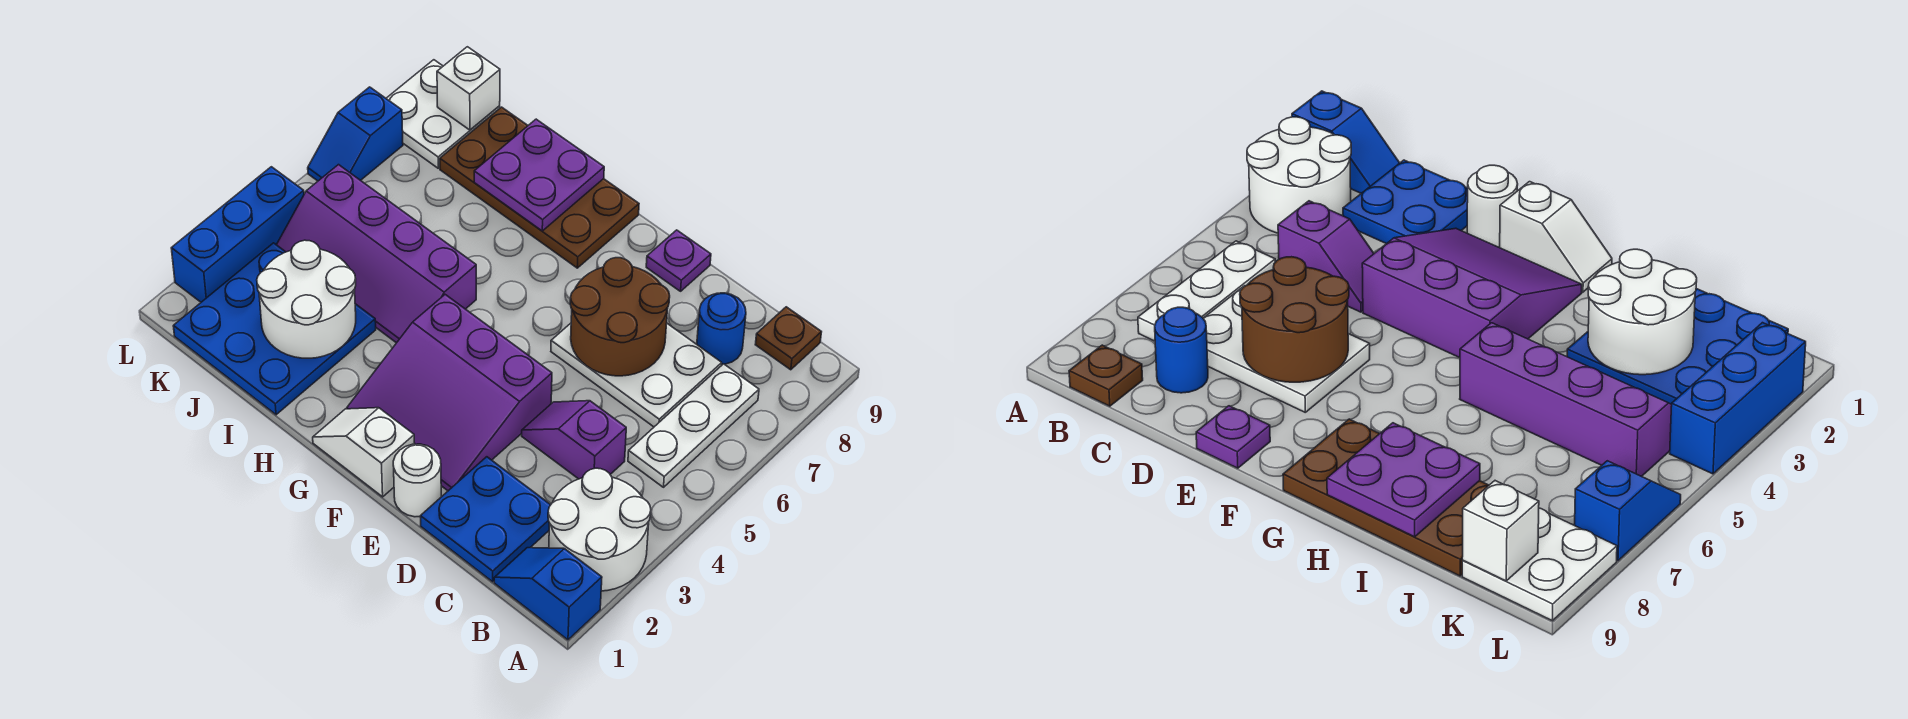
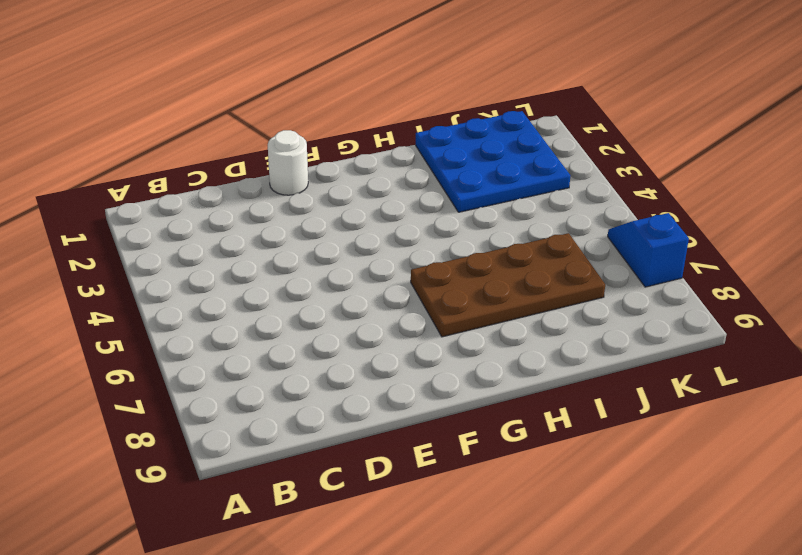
brown plate G6:J7 level 1 -> brown plate G8:J9 level 1
none -> blue slope A1:B1 level 1 top A
none -> white round brick A2:B3 level 1
none -> white plate B5:B7 level 1

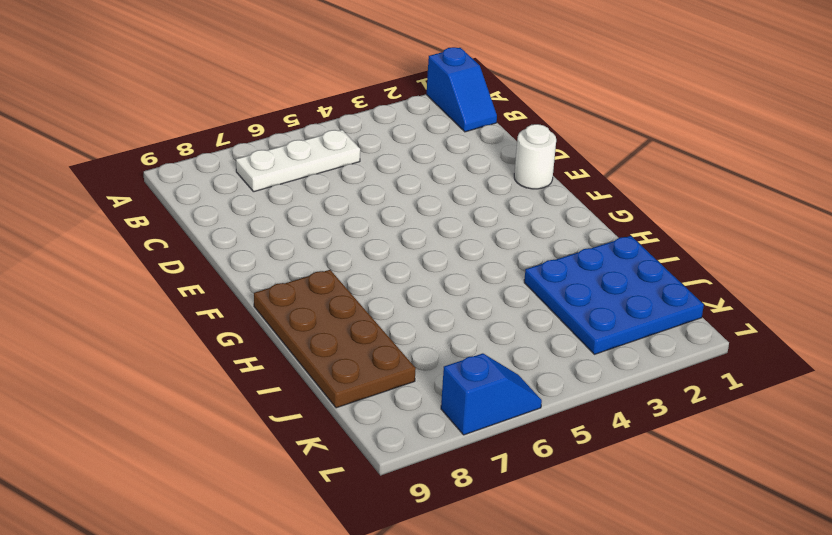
none -> white round brick A2:B3 level 1
none -> brown plate B9 level 1
none -> blue plate C1:D2 level 1

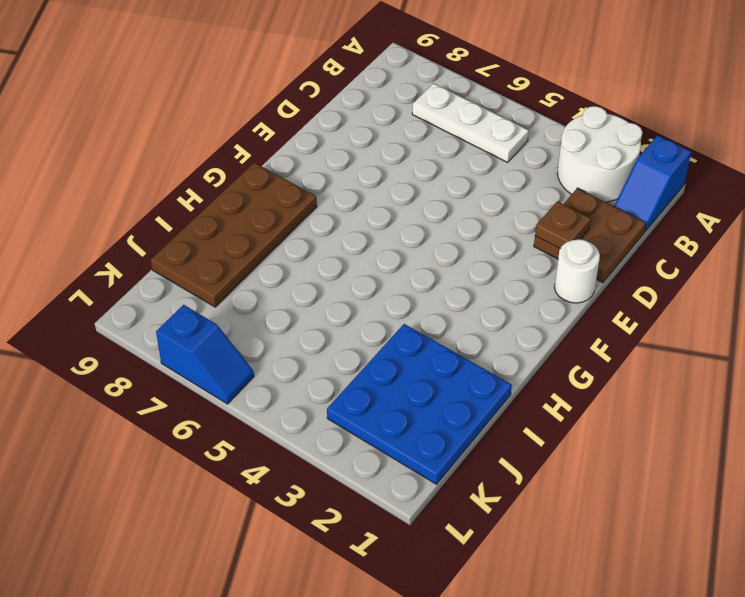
brown plate C1:D2 level 1 -> blue plate C1:D2 level 1
brown plate D2 level 2 -> brown plate B9 level 1
none -> purple slope C4:D4 level 1 top C
none -> white plate C6:E7 level 1
none -> blue round brick C8 level 1

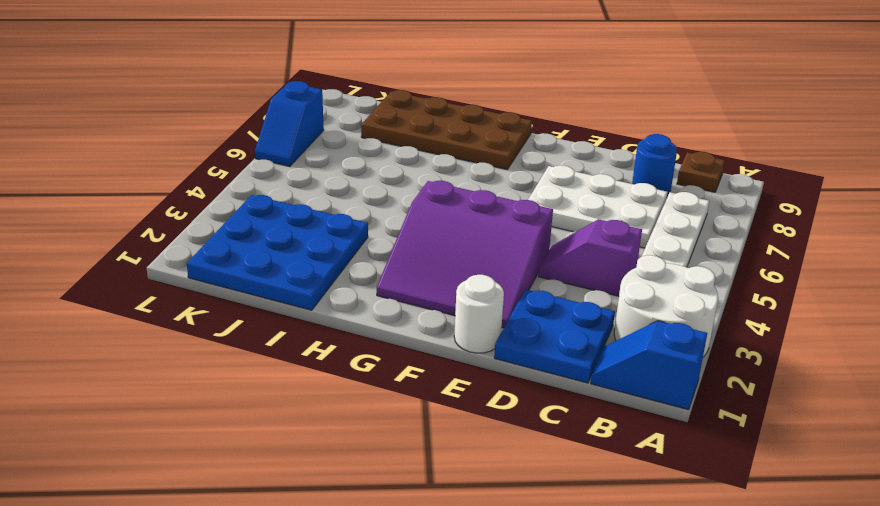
none -> purple plate E9 level 1
none -> white slope F1:G1 level 1 top F
none -> purple slope H4:K5 level 1 top 5

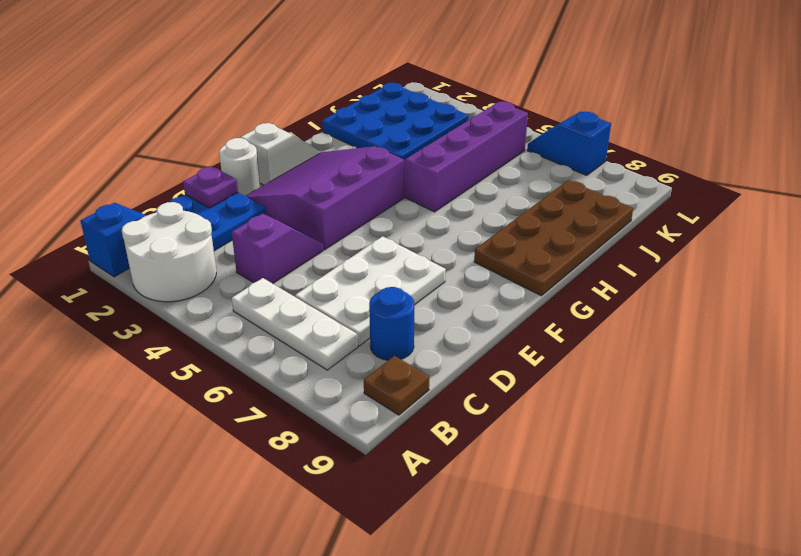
purple plate D1 level 2 -> purple plate E9 level 1
none -> white plate K8:L9 level 1
none -> blue brick L2:L4 level 1
none -> brown round brick D6:E7 level 2

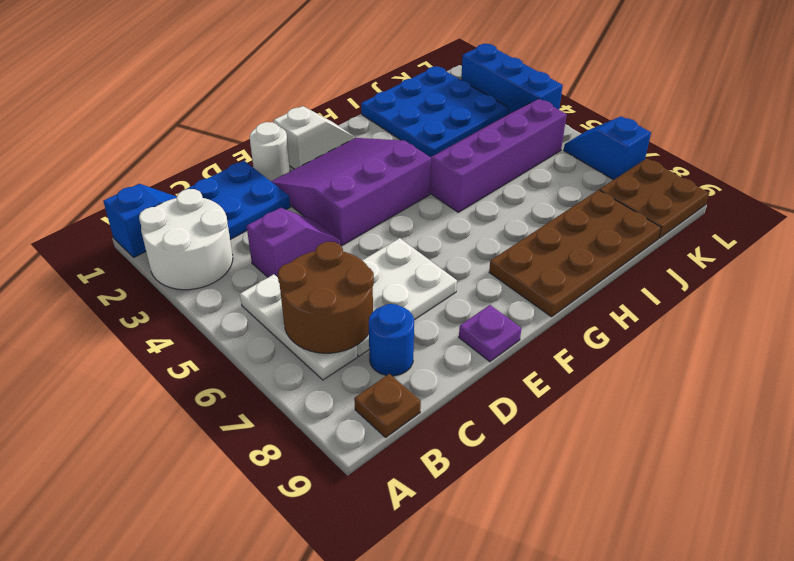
brown round brick B6:C7 level 2 -> brown round brick D6:E7 level 2
brown plate K8:L9 level 1 -> white plate K8:L9 level 1
none -> purple plate H8:I9 level 2
none -> white round brick I2:J3 level 2
none -> white brick K9 level 2

